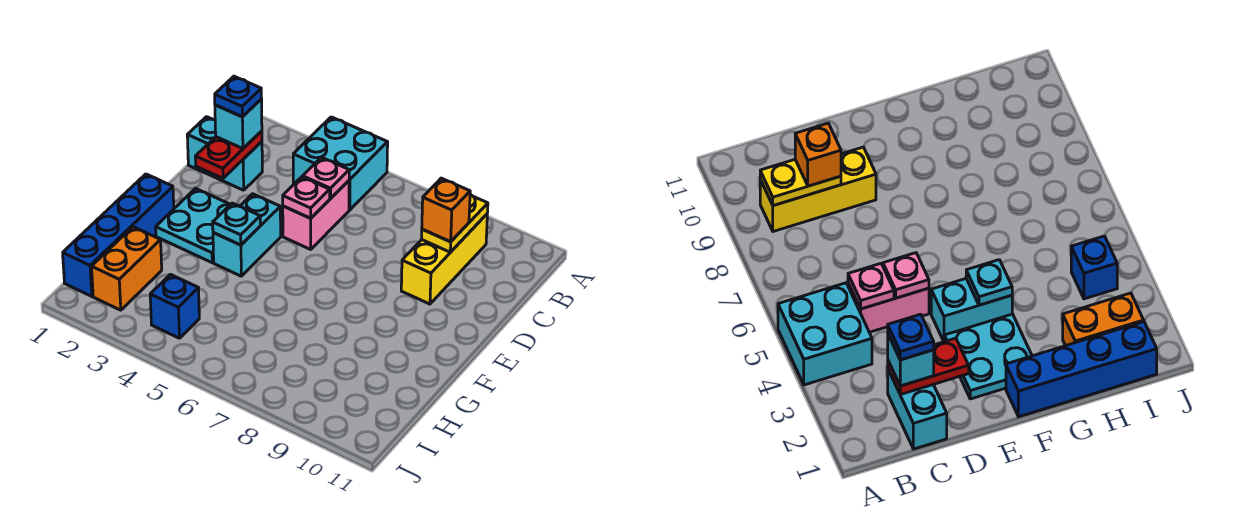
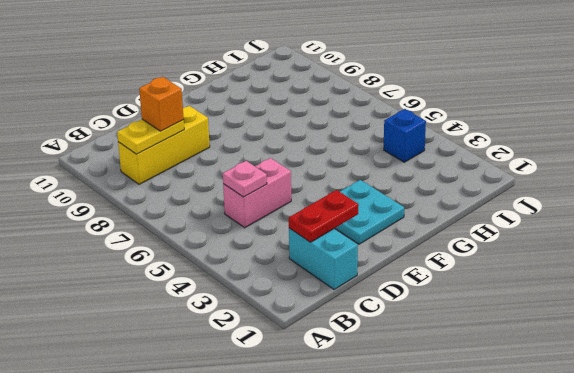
none -> cyan brick A4:B5 level 1
none -> cyan brick E4:F4 level 1
none -> blue brick F1:I1 level 1

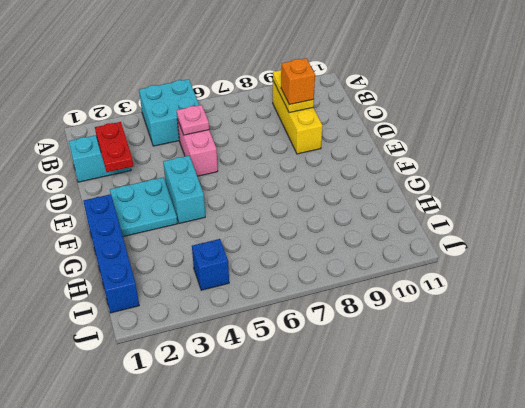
none -> orange brick H2:I2 level 1
none -> pink plate D5 level 2
none -> cyan plate F4 level 2

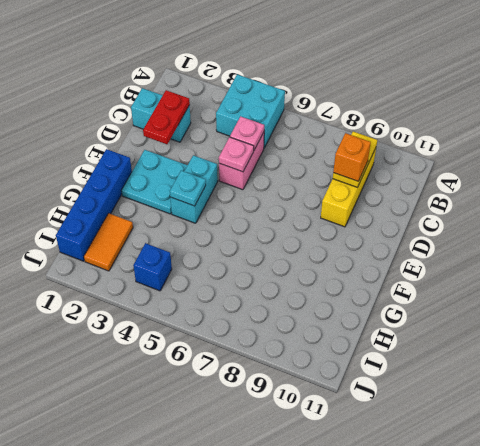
orange tile H2:I2 level 1 -> orange brick H2:I2 level 1
none -> cyan brick C2 level 3
none -> blue plate C2 level 4

